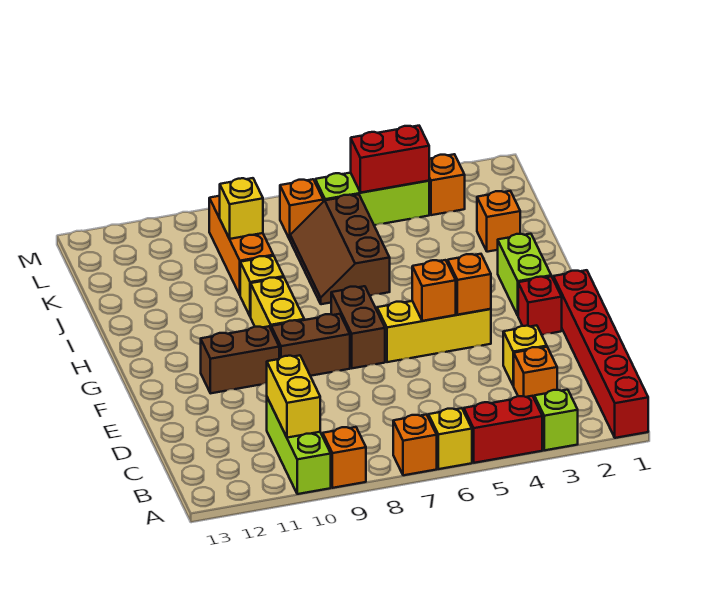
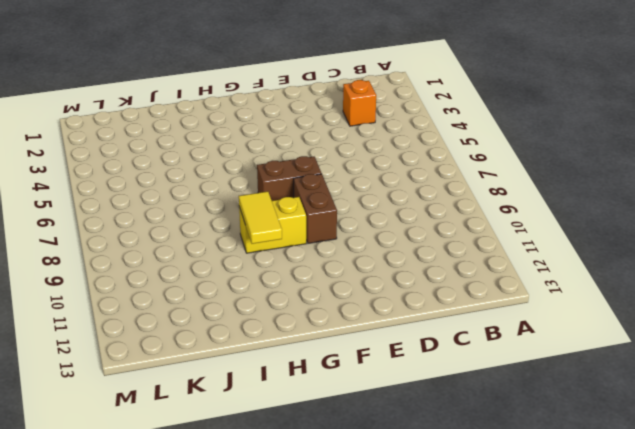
yellow tile H9:H10 level 2 -> none
none -> red brick A1:F1 level 1
none -> lime brick A3 level 1
none -> red brick A4:A5 level 1

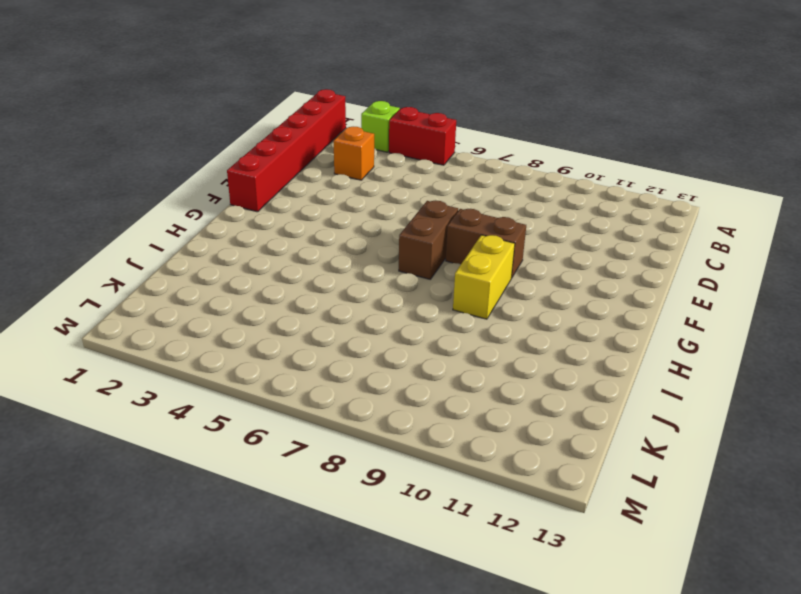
none -> yellow brick A6 level 1
none -> orange brick A7 level 1
none -> orange brick A9 level 1

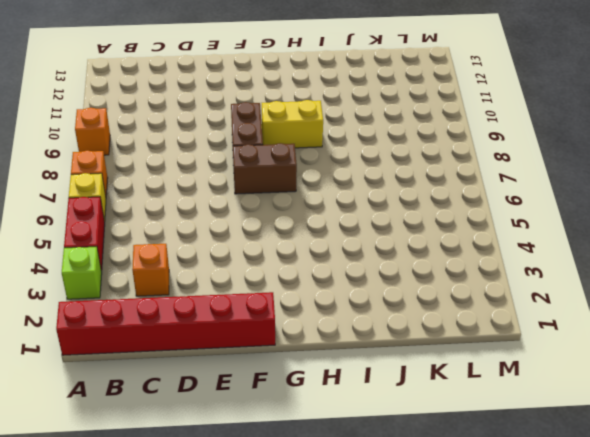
none -> lime brick A10:C10 level 1
none -> yellow brick D3 level 1
none -> red brick F2 level 1

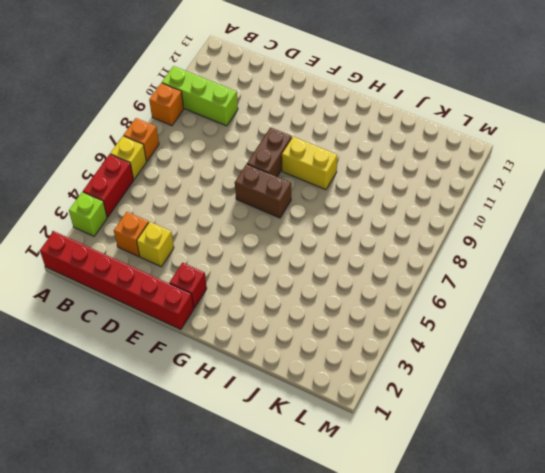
none -> yellow brick F4:F6 level 1
none -> brown brick F10:F11 level 1
none -> lime brick G2:H2 level 1

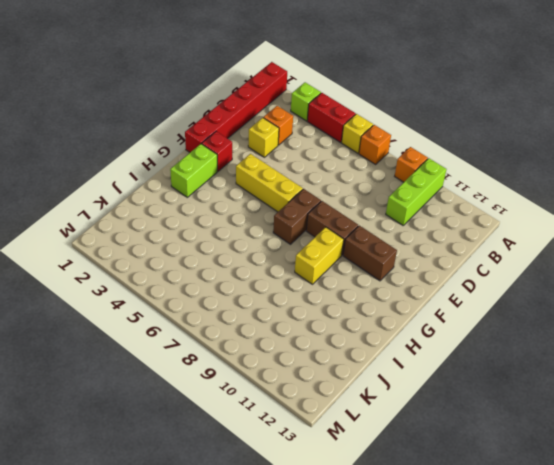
none -> brown slope I6:K7 level 1 top 6
none -> yellow brick I9 level 1
none -> orange brick J2 level 1

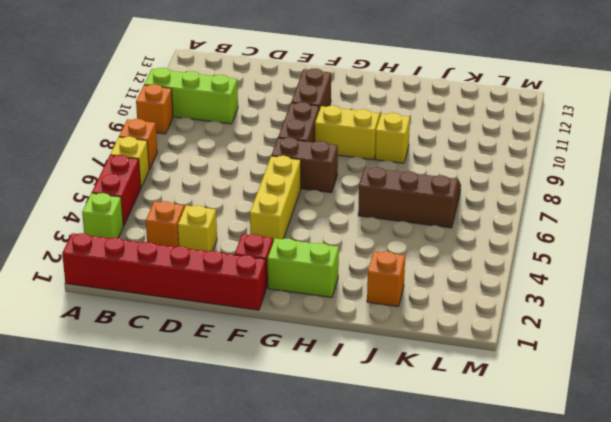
none -> orange brick J9:L9 level 1
none -> orange brick L3 level 1
none -> lime brick L4:L6 level 1

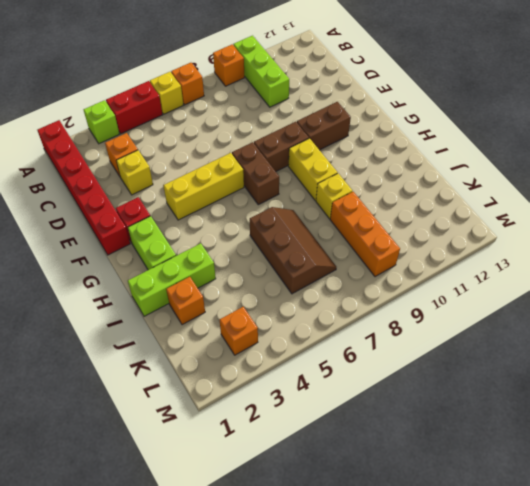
lime brick I1:I3 level 1 -> lime brick L4:L6 level 1
none -> orange brick L7 level 1
none -> yellow brick B10:C10 level 2
none -> orange brick F4 level 2

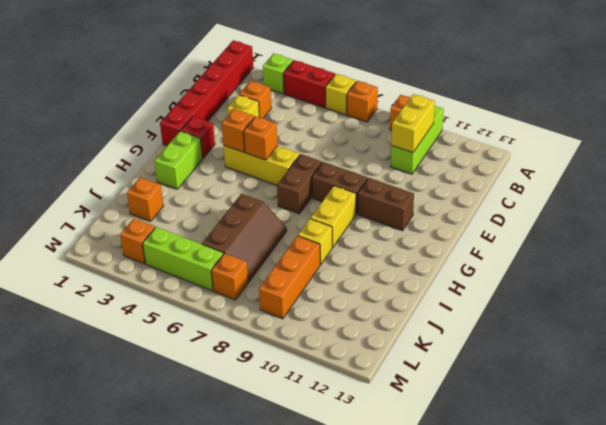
none -> yellow brick K9 level 2
none -> red brick L4:L5 level 2

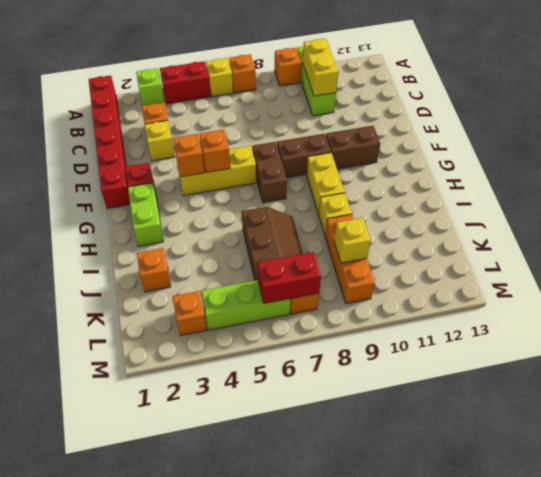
red brick L6:L7 level 2 -> red brick L4:L5 level 2

